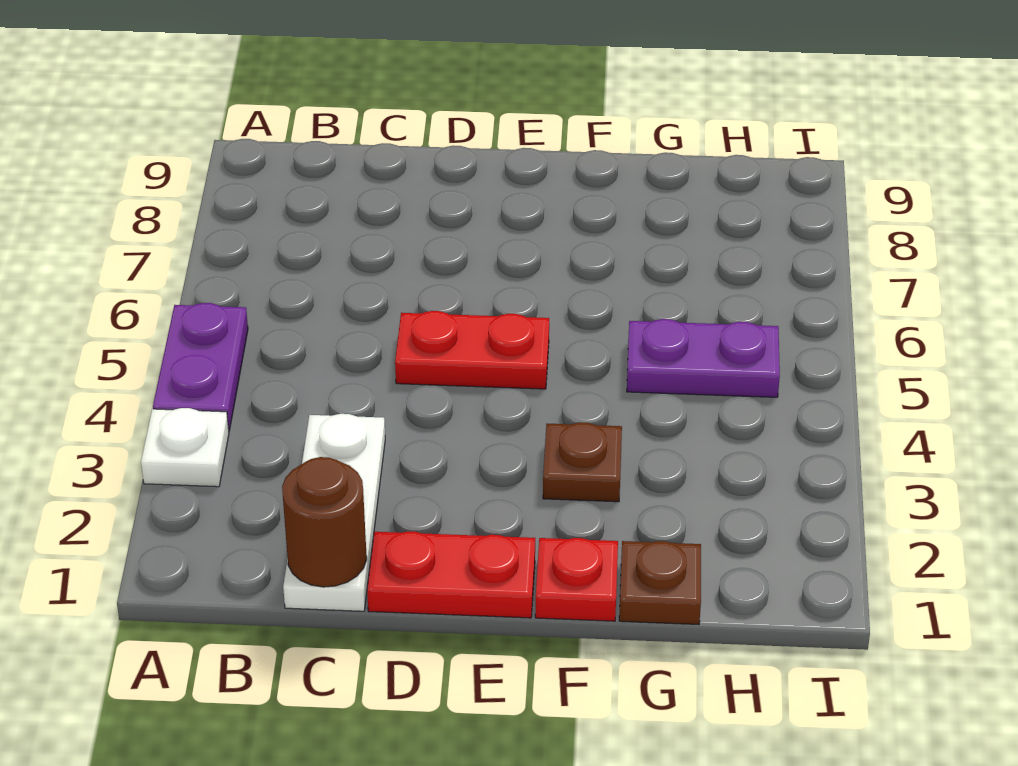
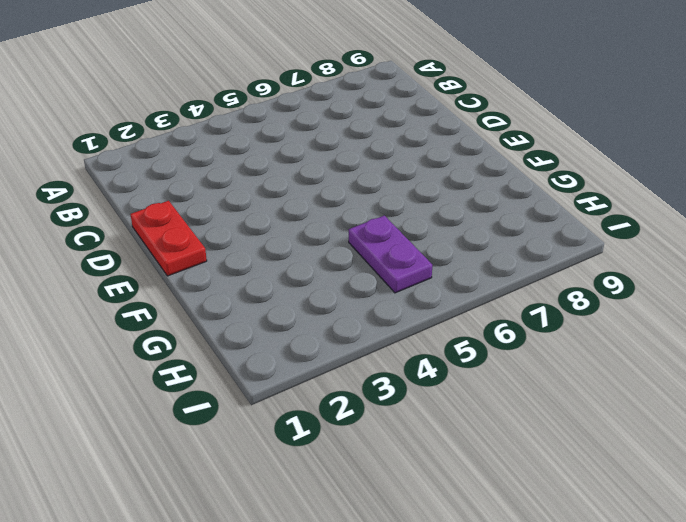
none -> white plate A3 level 1
none -> purple plate A4:A5 level 1

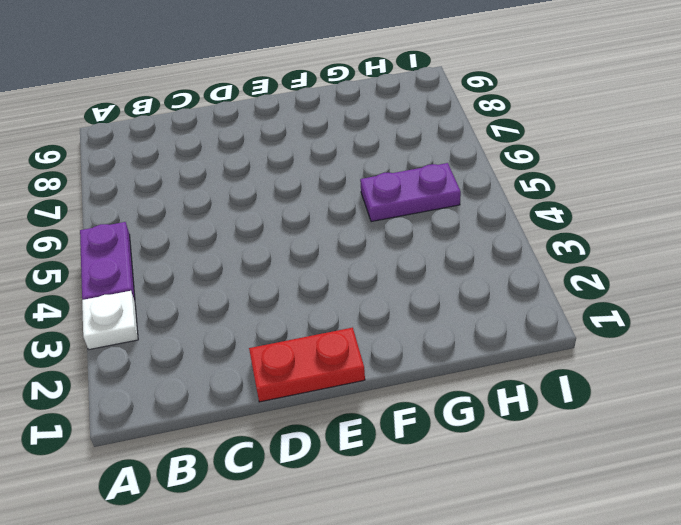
none -> white plate C1:C3 level 1
none -> red plate D5:E5 level 1

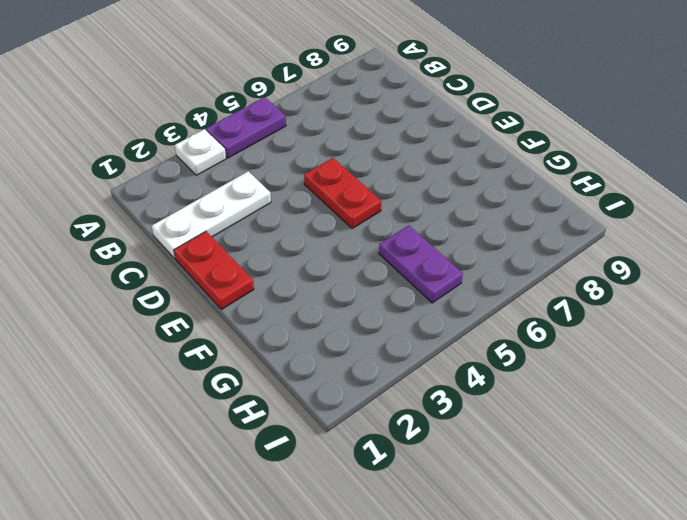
none -> red plate F1 level 1
none -> brown plate F3 level 1

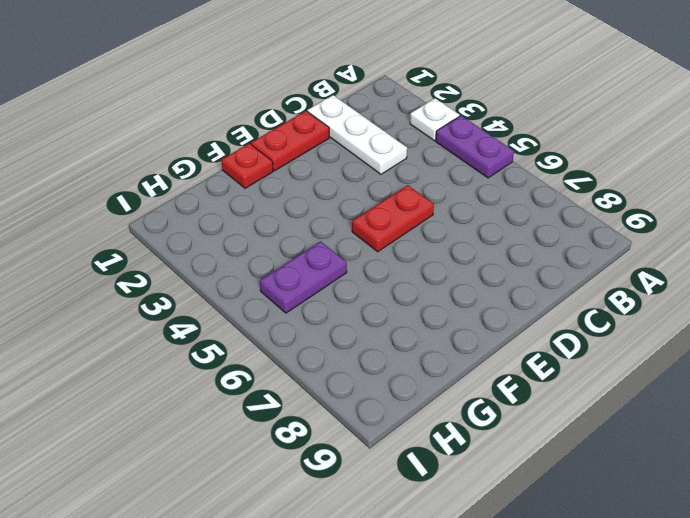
none -> brown plate F3 level 1
none -> brown plate G1 level 1

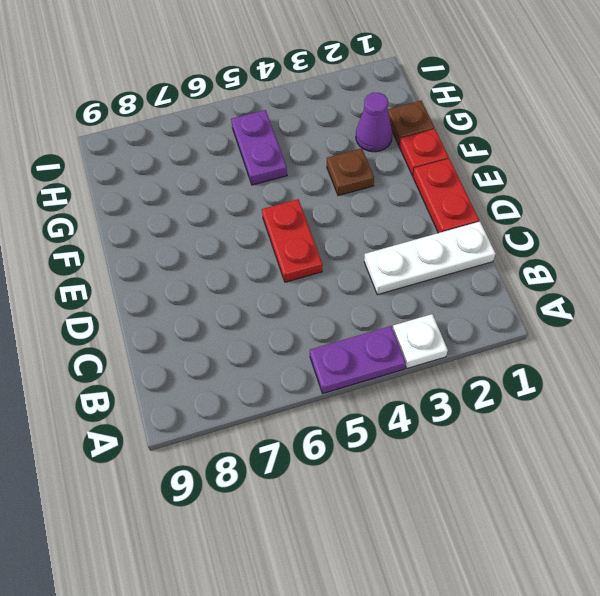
purple cone G2 level 1 -> none
none -> brown round brick C1 level 2

